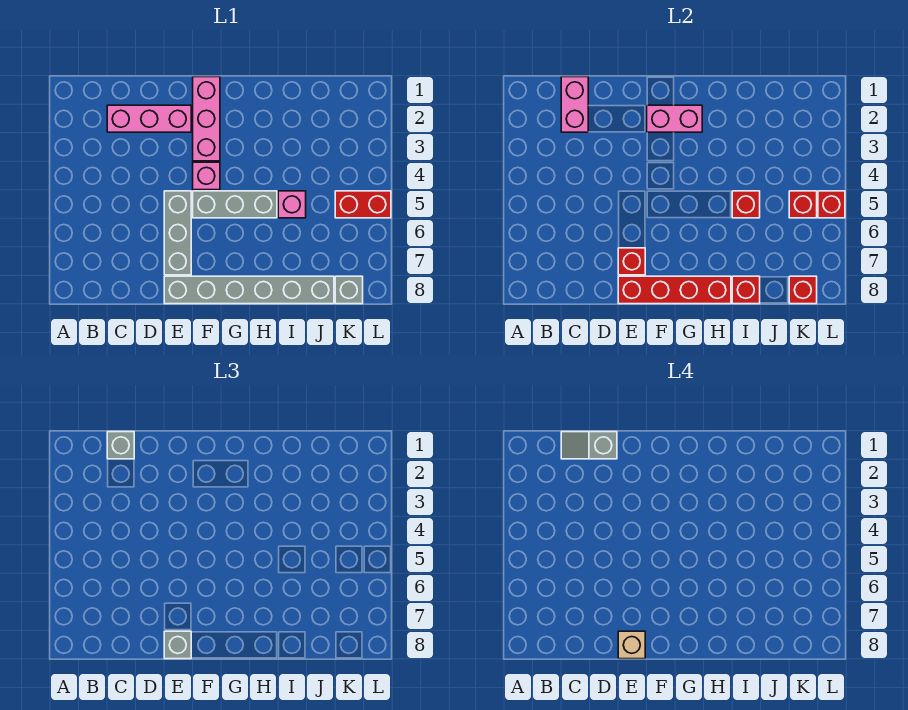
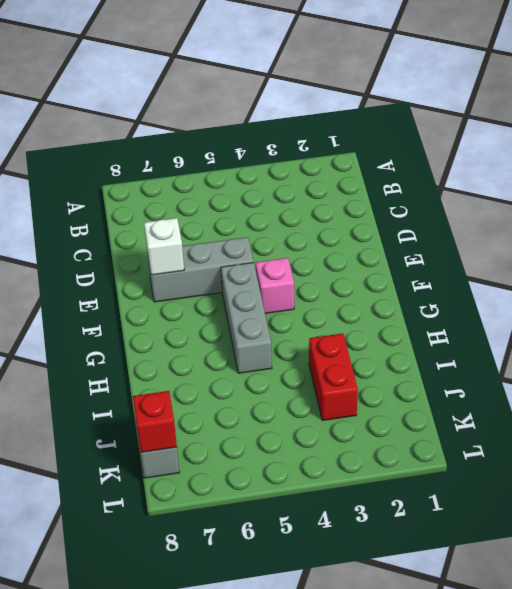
white brick E7 level 2 -> red brick E7 level 2
red brick I3:J3 level 1 -> red brick K5:L5 level 1
none -> pink brick C2:E2 level 1
none -> grey brick E8:J8 level 1
none -> pink brick F1:F3 level 1

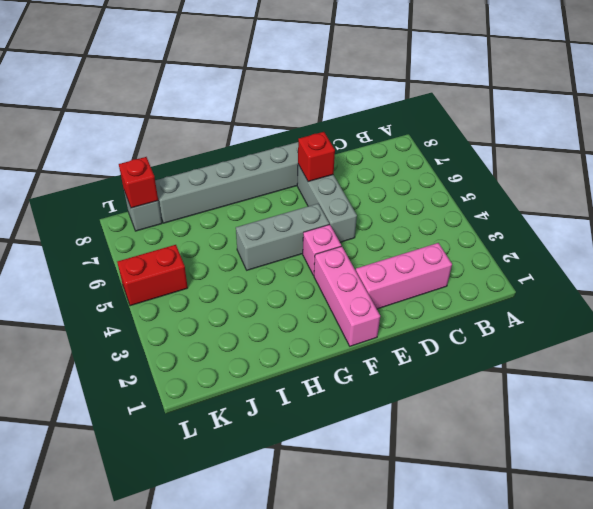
none -> pink brick I5 level 1
none -> pink brick C1:C2 level 2
none -> red brick E8:H8 level 2

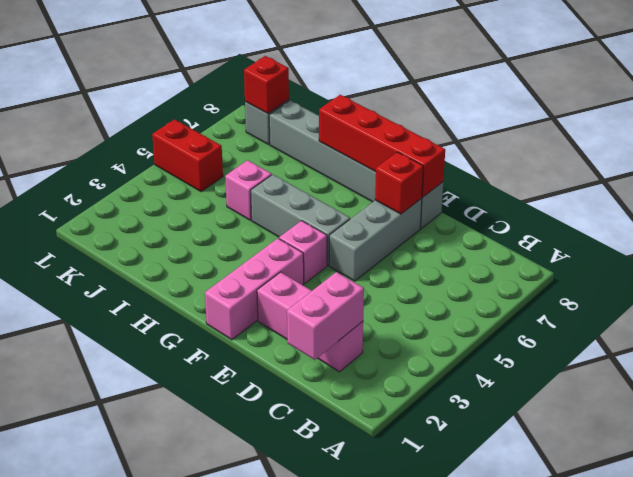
none -> pink brick F2:G2 level 2
none -> red brick I5 level 2
none -> red brick I8 level 2

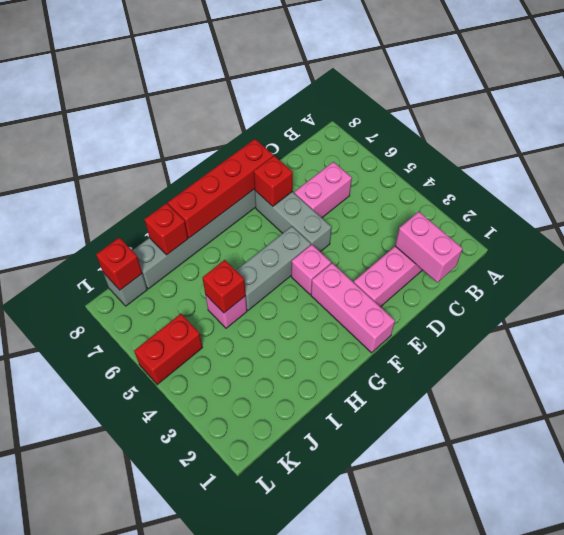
pink brick C6:D6 level 1 -> pink brick F2:G2 level 2
none -> red brick K5 level 2
none -> red brick L5 level 2
none -> grey brick C1 level 3

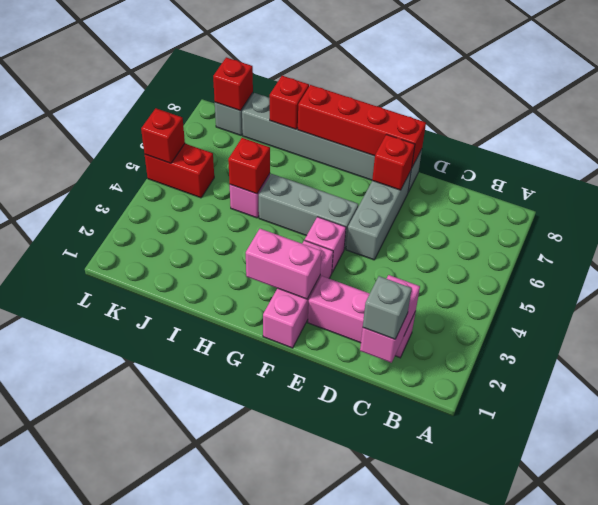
none -> red brick K5 level 2
none -> grey brick E8 level 3
none -> grey slope C1:D1 level 4 top D

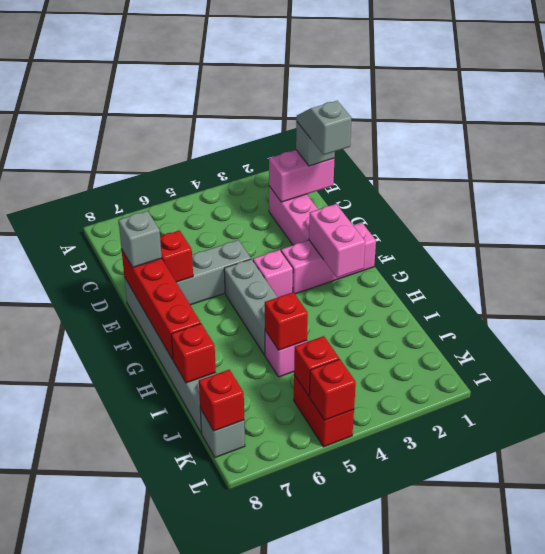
none -> tan brick E8 level 4

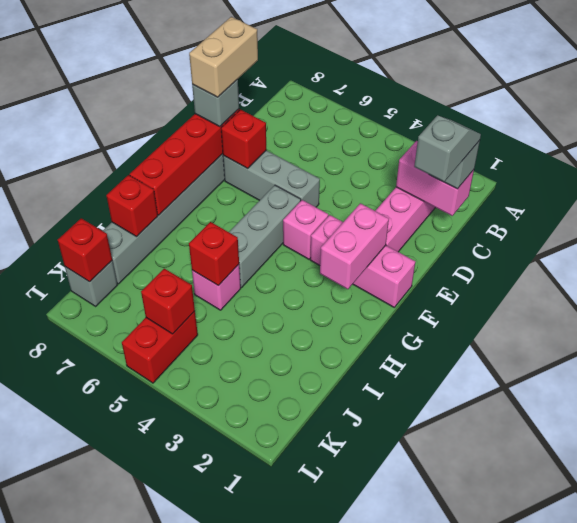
tan brick D8:E8 level 4 -> tan brick E8 level 4
none -> red brick L5 level 2

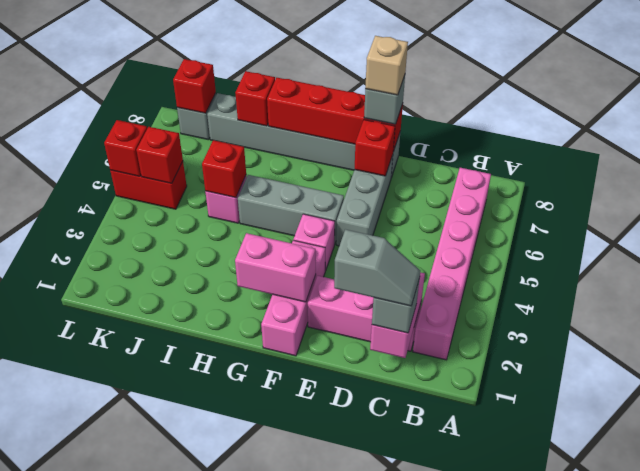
pink brick B2:B7 level 1 -> none

